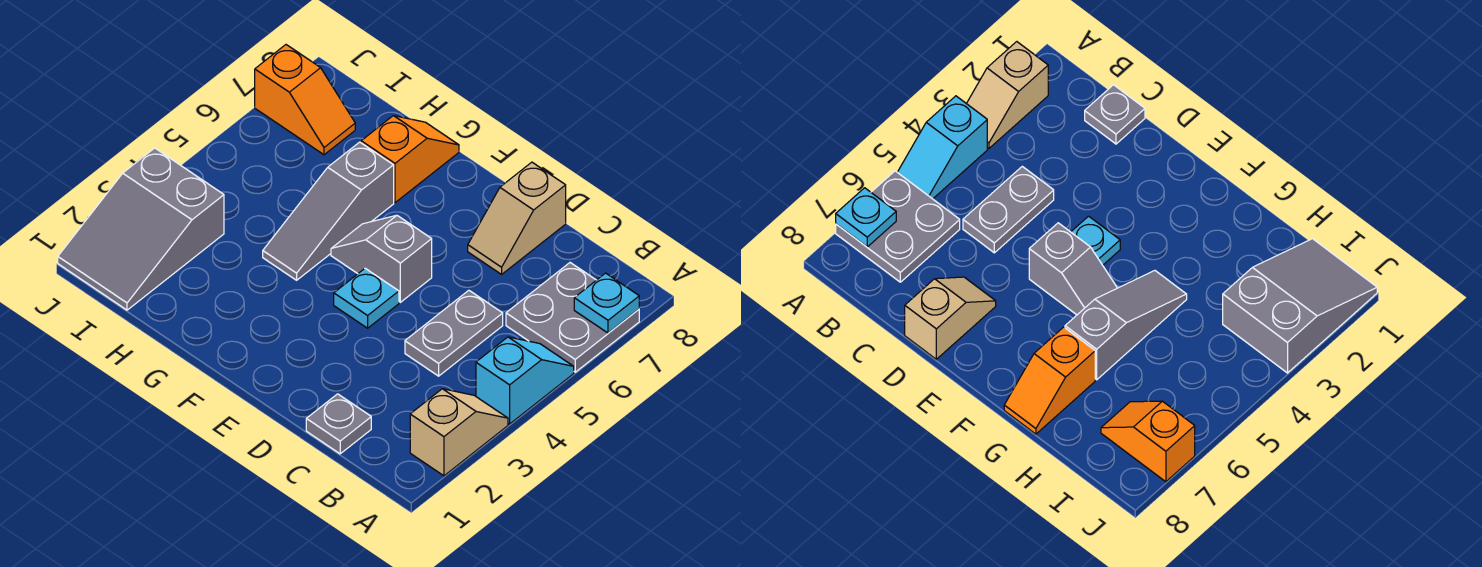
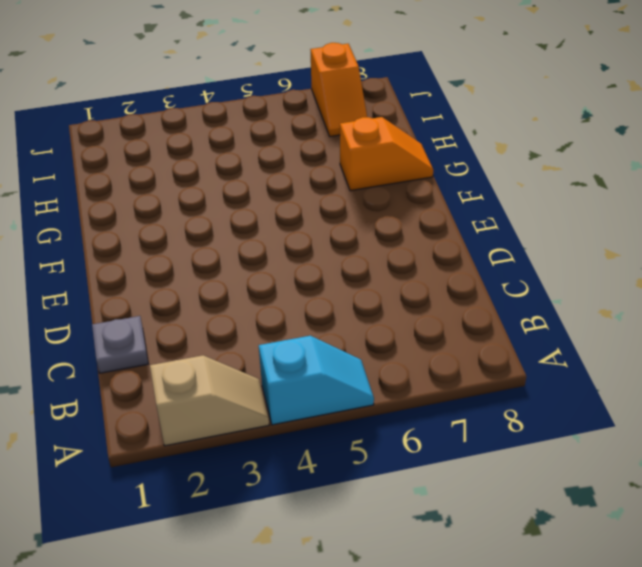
none -> grey plate A6:B7 level 1
none -> grey plate C4:C5 level 1
none -> tan slope D7:D8 level 1 top 8

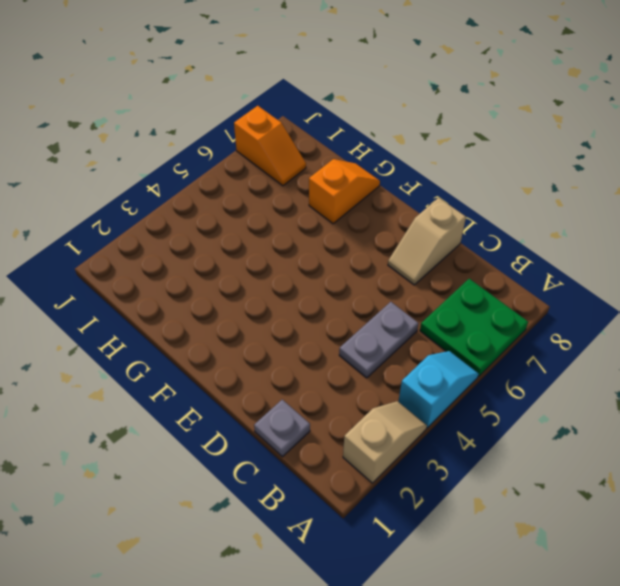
green plate A6:B7 level 1 -> grey plate A6:B7 level 1
none -> cyan plate E4 level 1
none -> grey slope E5:F5 level 1 top E
none -> grey slope G4:G6 level 1 top 6

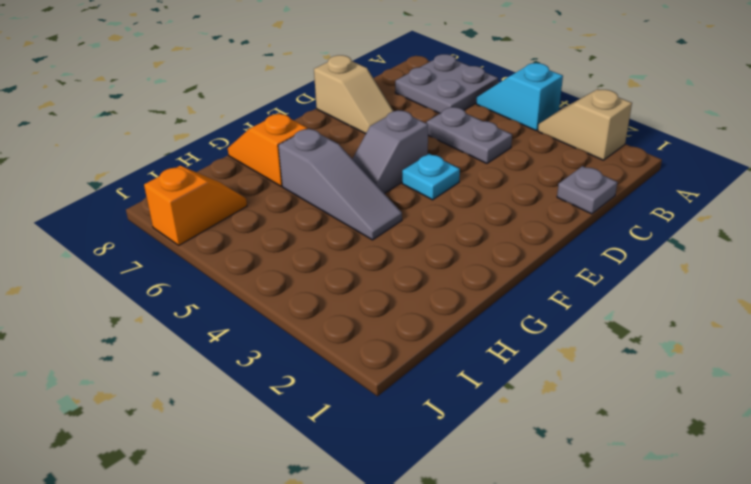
none -> grey slope I1:J3 level 1 top 3
none -> cyan plate A7 level 2

